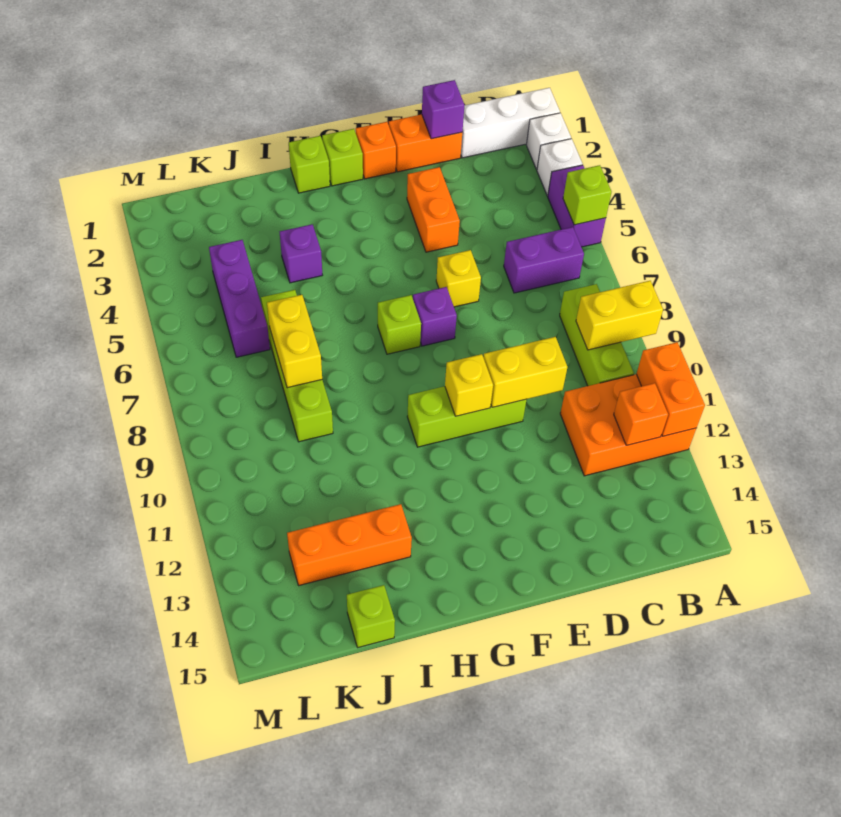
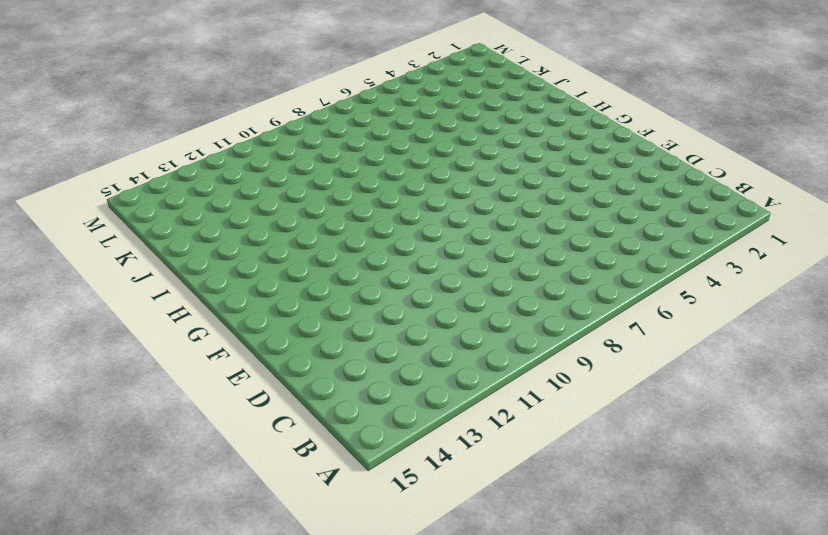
none -> white brick A1:C1 level 1
none -> white brick A2 level 1
none -> white brick A3 level 1

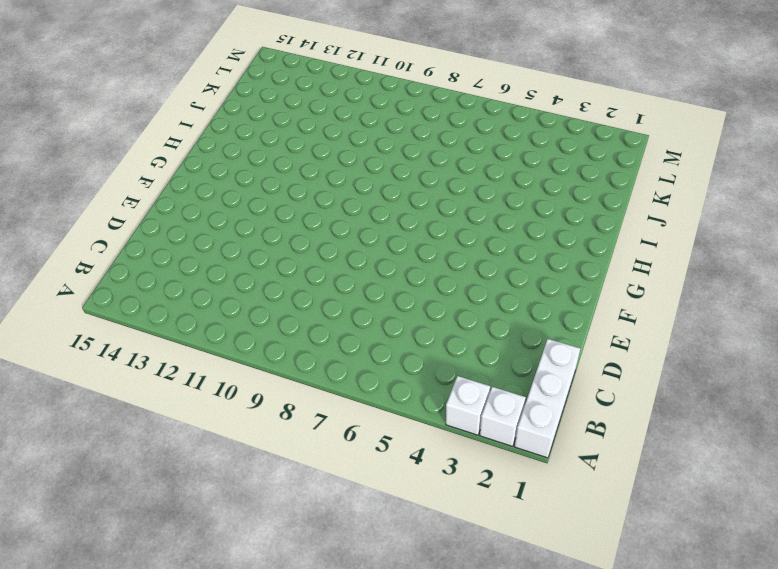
none -> purple brick A4:A5 level 1
none -> orange brick A11:C12 level 1
none -> purple brick B6:C6 level 1

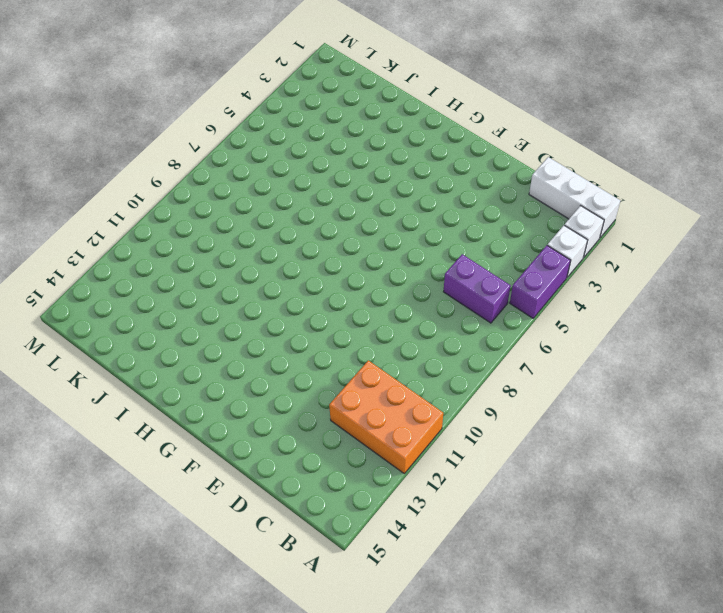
none -> lime brick B8:B10 level 1
none -> orange brick D1:E1 level 1
none -> orange brick E3:E4 level 1

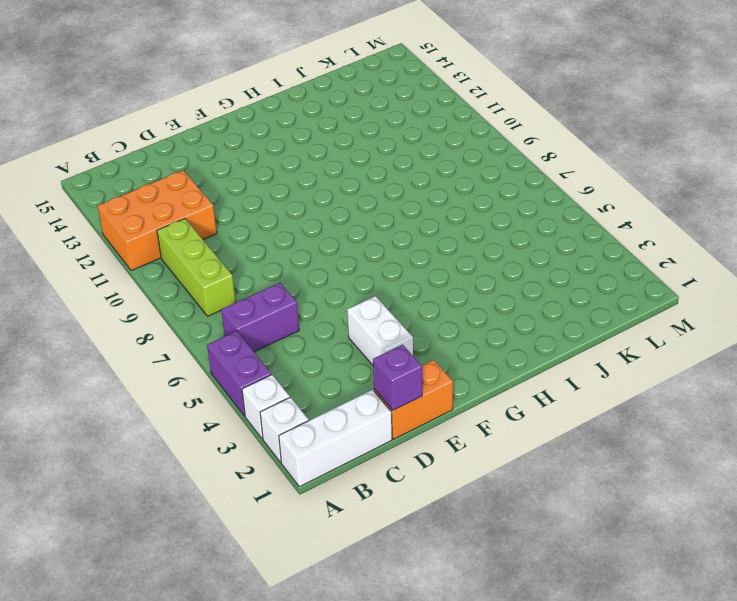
white brick E3:E4 level 1 -> orange brick E3:E4 level 1
none -> yellow brick E6 level 1
none -> lime brick E10:G10 level 1
none -> orange brick F1 level 1

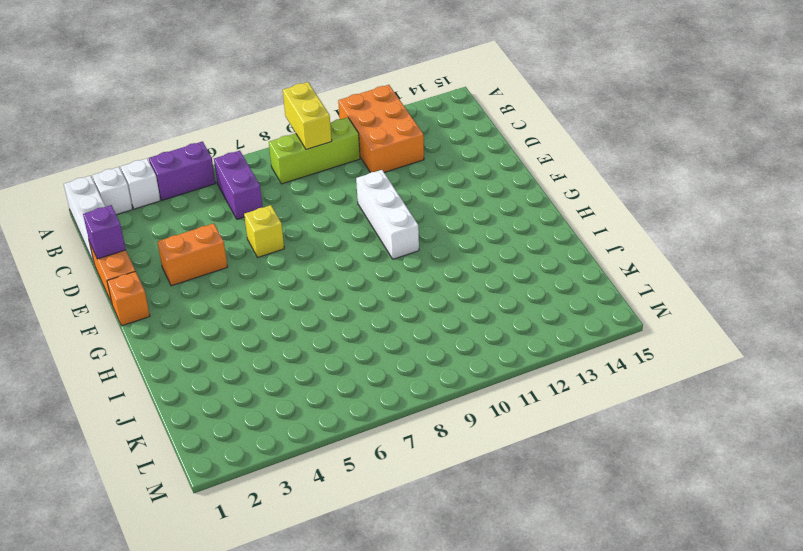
white brick E10:G10 level 1 -> lime brick E10:G10 level 1
none -> purple brick F7 level 1
none -> lime brick G1 level 1
none -> lime brick G7 level 1

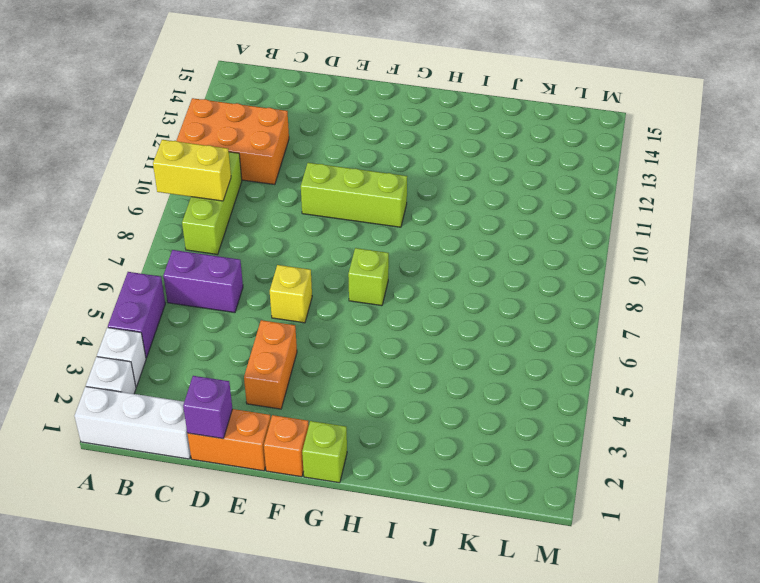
none -> purple brick F7 level 1
none -> lime brick H1 level 1
none -> purple brick I4 level 1

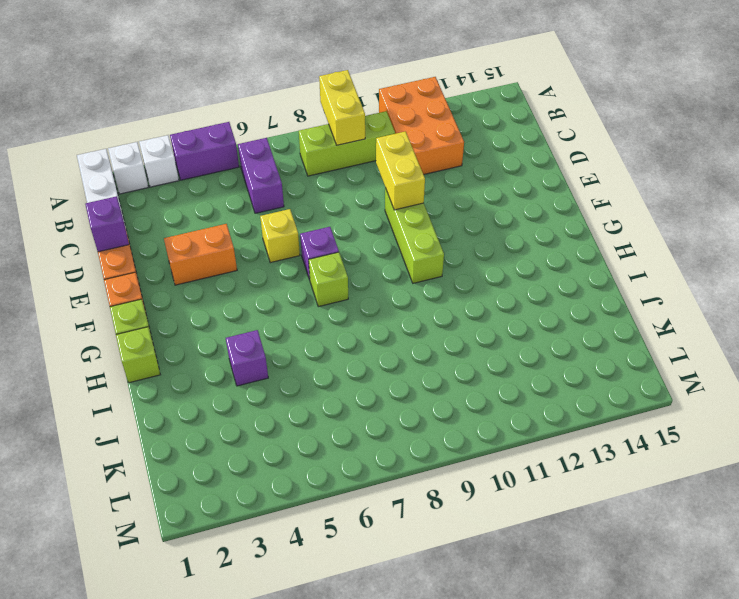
none -> orange brick I13:K13 level 1
none -> lime brick J6:J9 level 1
none -> lime brick J15 level 1

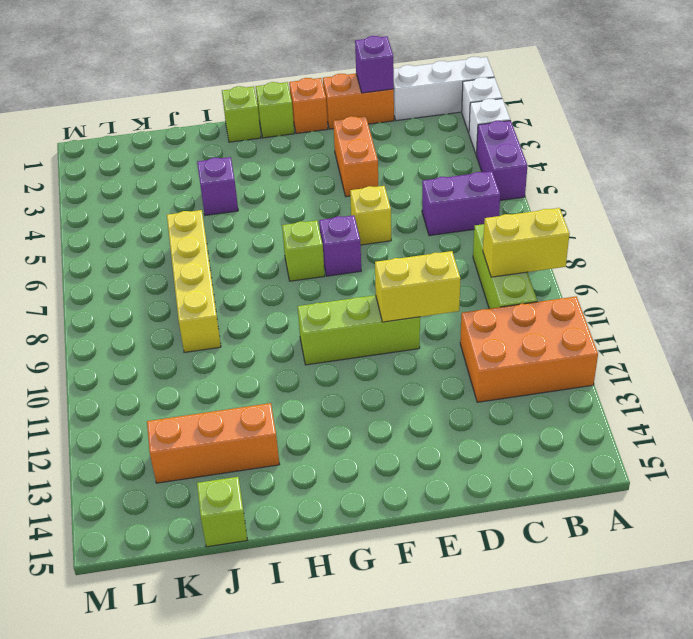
yellow brick J6:J9 level 1 -> lime brick J6:J9 level 1
none -> purple brick K4:K6 level 1
none -> lime brick A5 level 2
none -> orange brick A11:A12 level 2

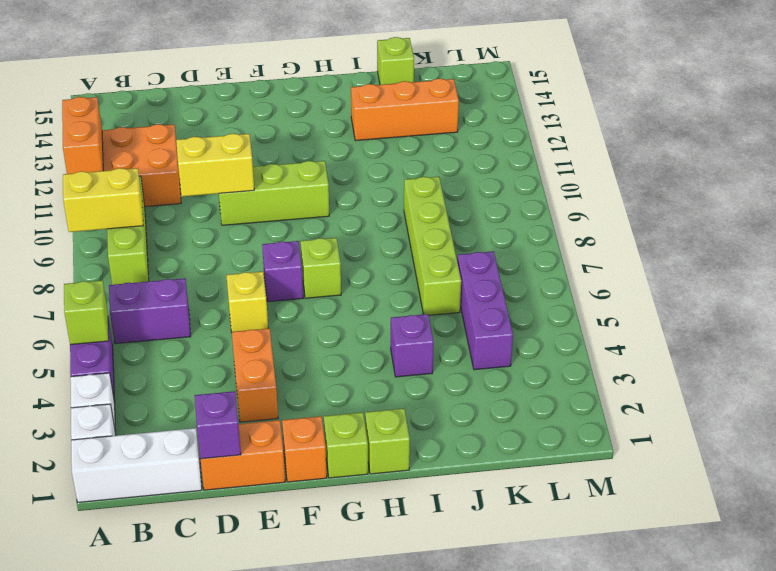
none -> orange brick B12 level 2
none -> yellow brick F10 level 2
none -> yellow brick J7:J8 level 2

